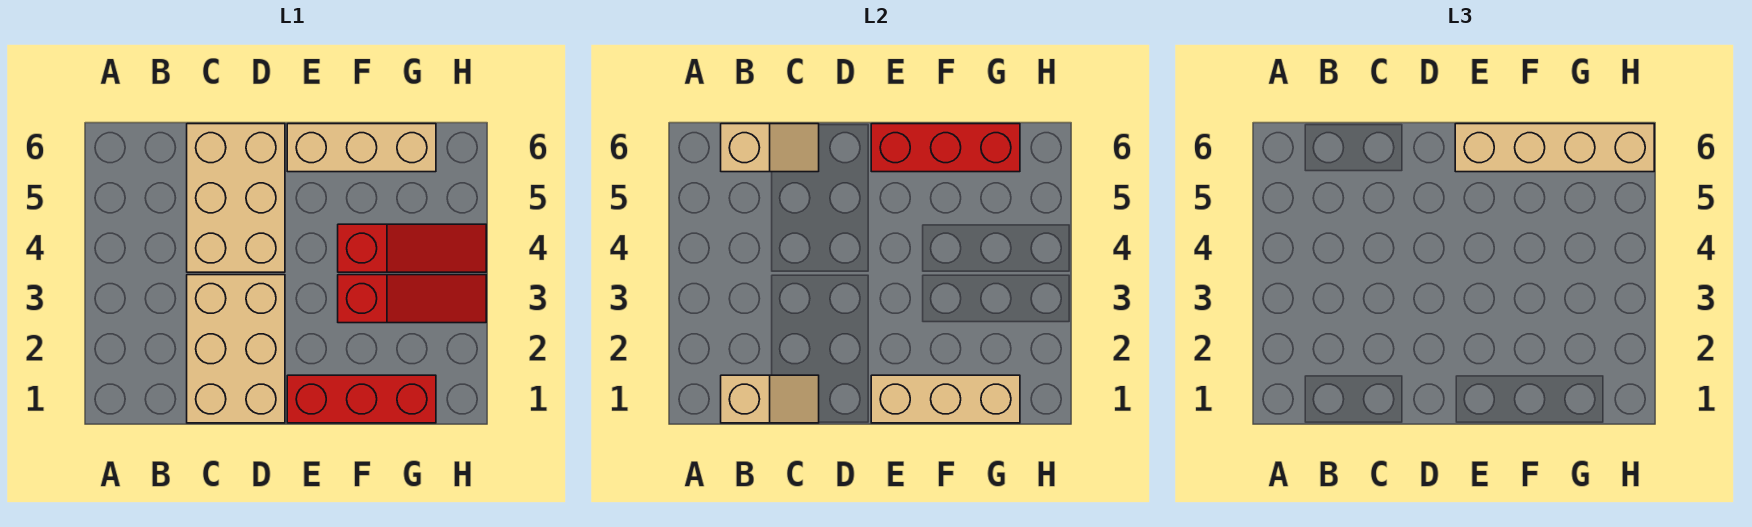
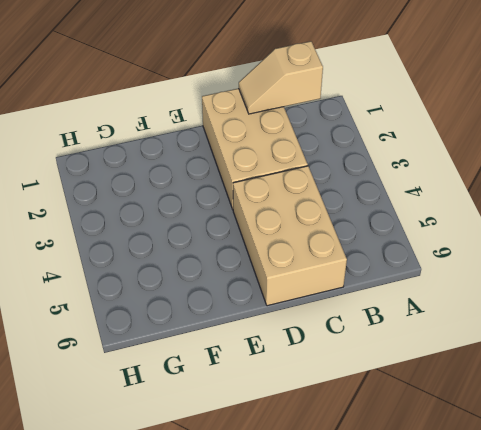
none -> red brick E1:G1 level 1
none -> tan brick E6:G6 level 1

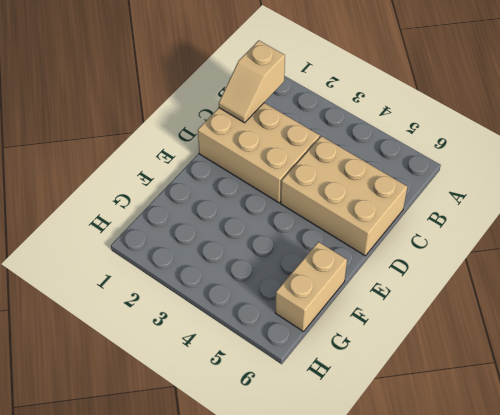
tan brick F6:G6 level 1 -> tan brick E6:G6 level 1
none -> red brick E1:G1 level 1
none -> red slope F3:H3 level 1 top F

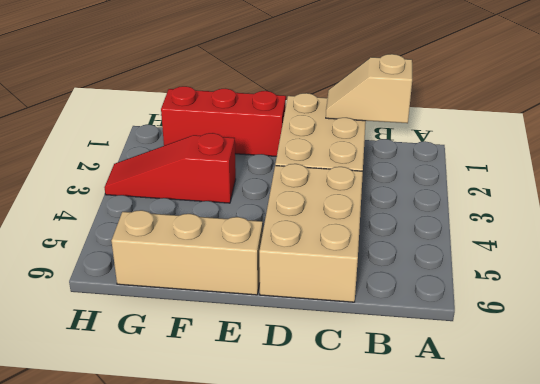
none -> red slope F4:H4 level 1 top F
none -> tan slope B6:C6 level 2 top B

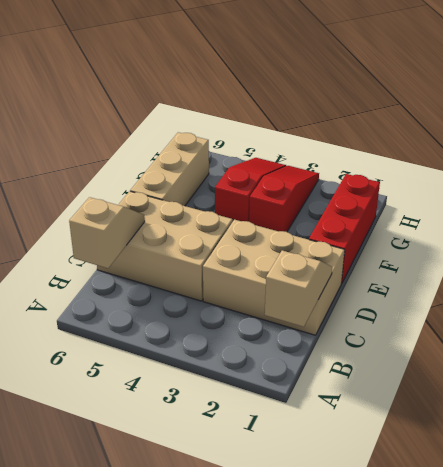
none -> tan brick E1:G1 level 2
none -> red brick E6:G6 level 2

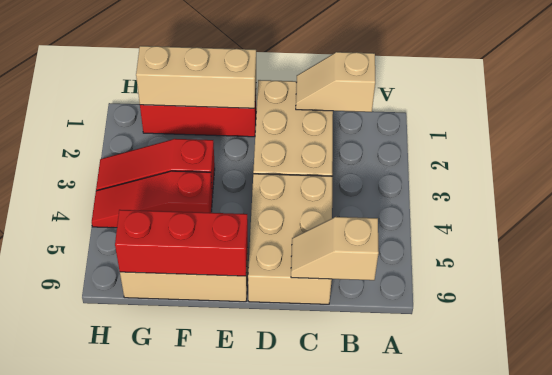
none -> tan brick E6:H6 level 3

